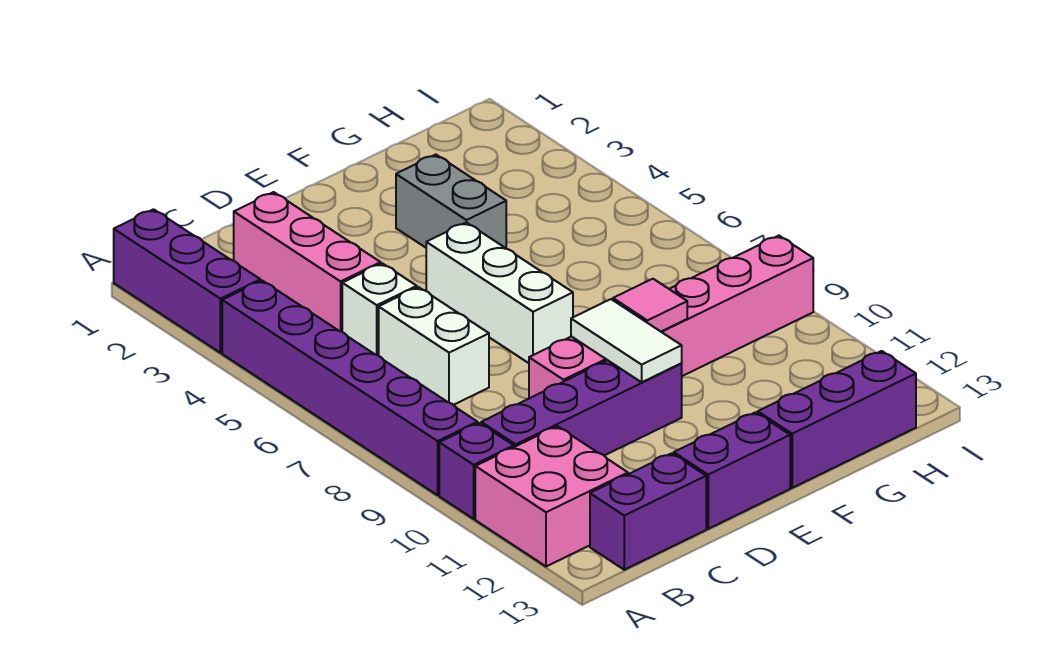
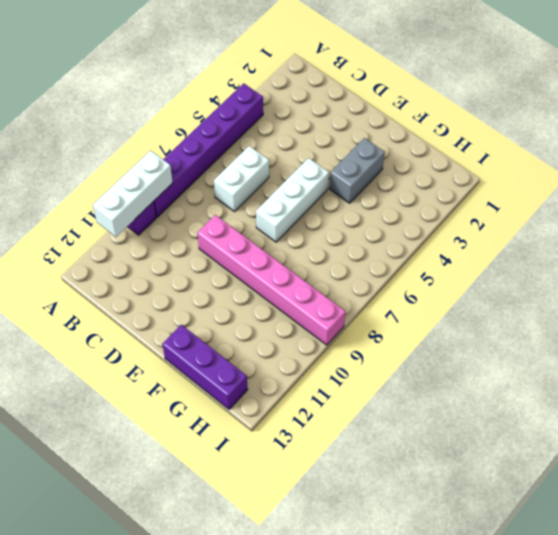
white brick A9:A11 level 2 -> none
none -> purple brick A1:A3 level 1
none -> pink brick A11:B12 level 1
none -> purple brick B10:E10 level 1

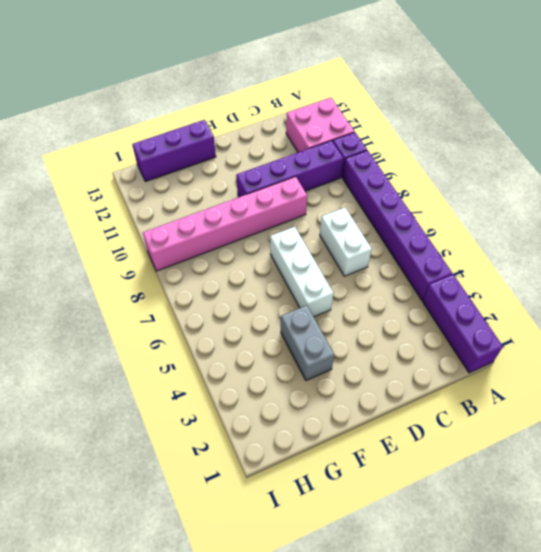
none -> purple brick B13:C13 level 1
none -> pink brick C2:C4 level 1
none -> white brick C5 level 1

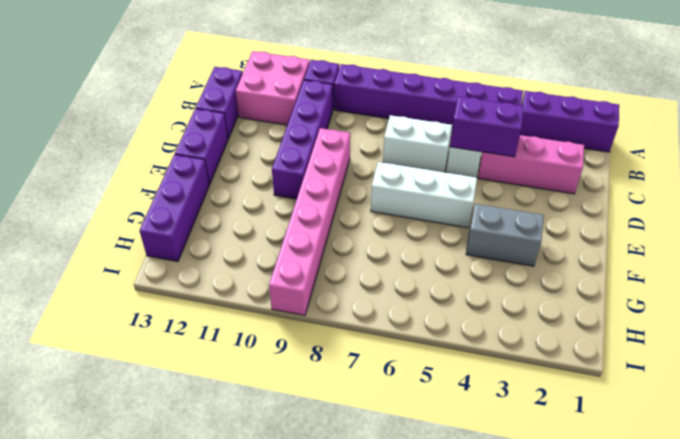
purple brick C4:C5 level 2 -> none
none -> white tile E9:E10 level 2
none -> pink tile F9 level 2

